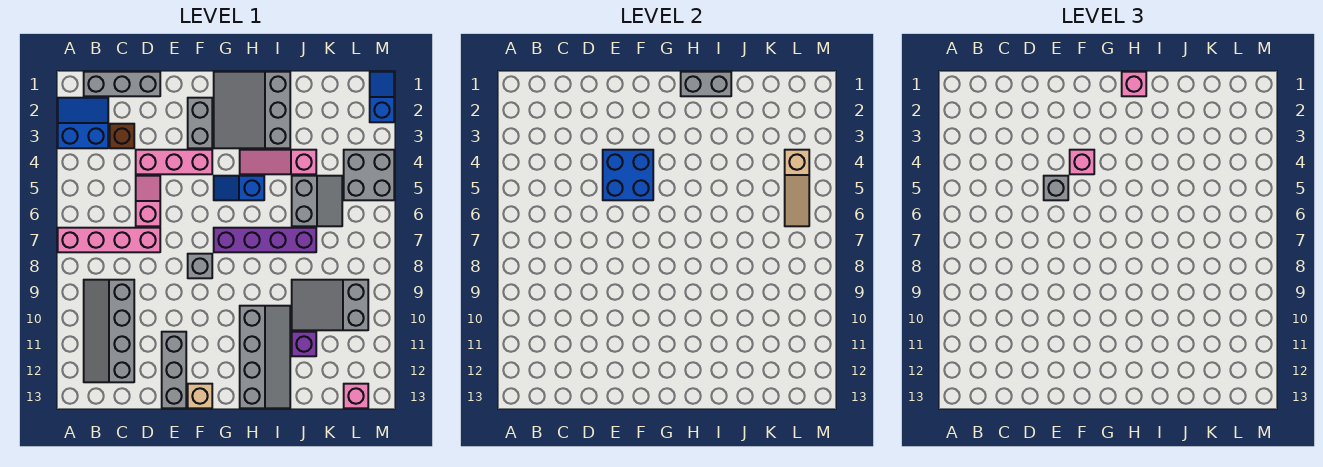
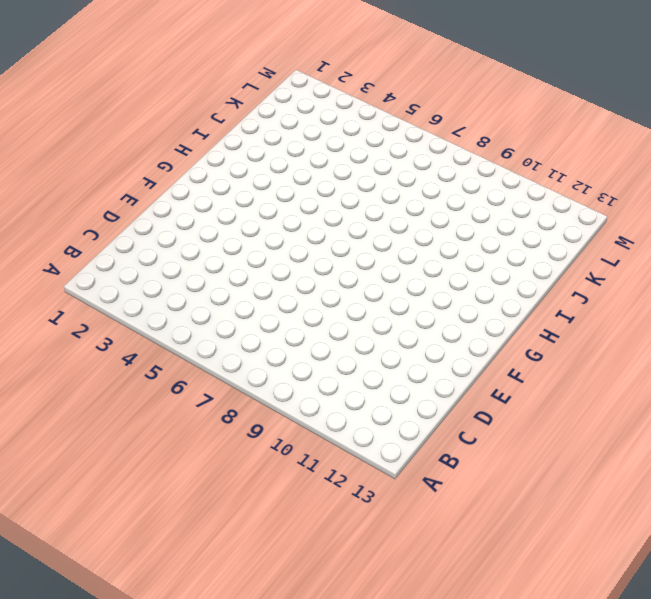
none -> blue slope A2:B3 level 1 top 3
none -> pink brick A7:D7 level 1
none -> grey brick B1:D1 level 1

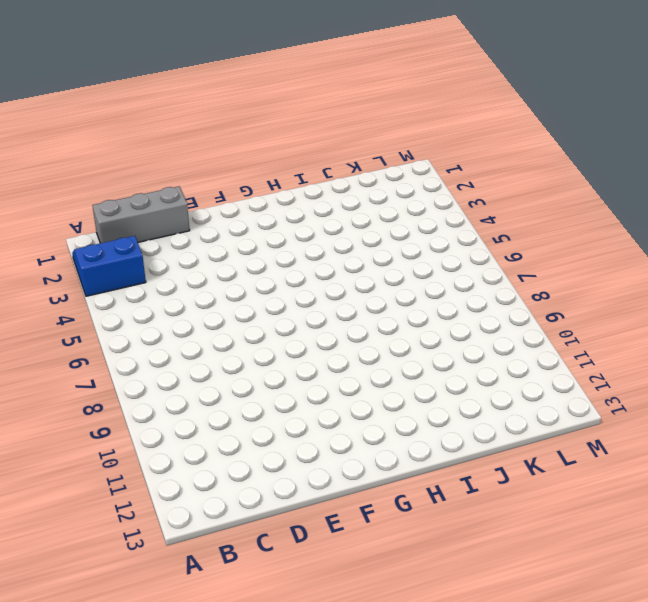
none -> pink brick A7:D7 level 1
none -> grey slope B9:C12 level 1 top C
none -> brown brick C3 level 1

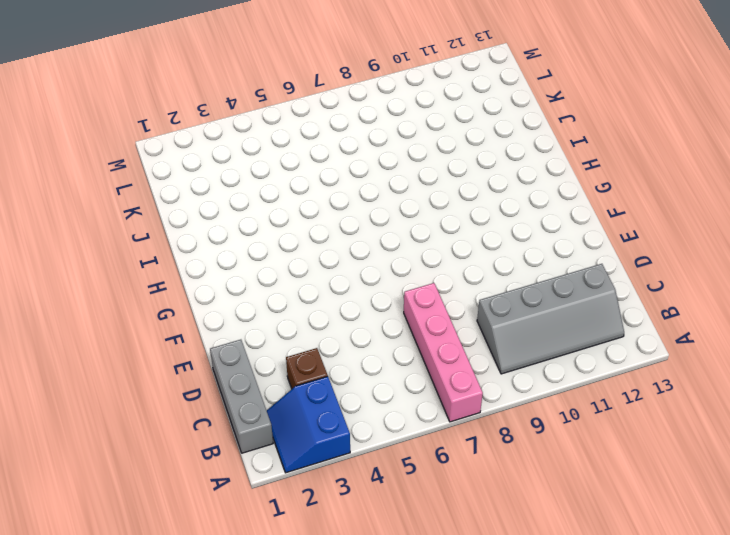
none -> pink brick D4:F4 level 1
none -> pink slope D5:D6 level 1 top 6
none -> grey brick E11:E13 level 1

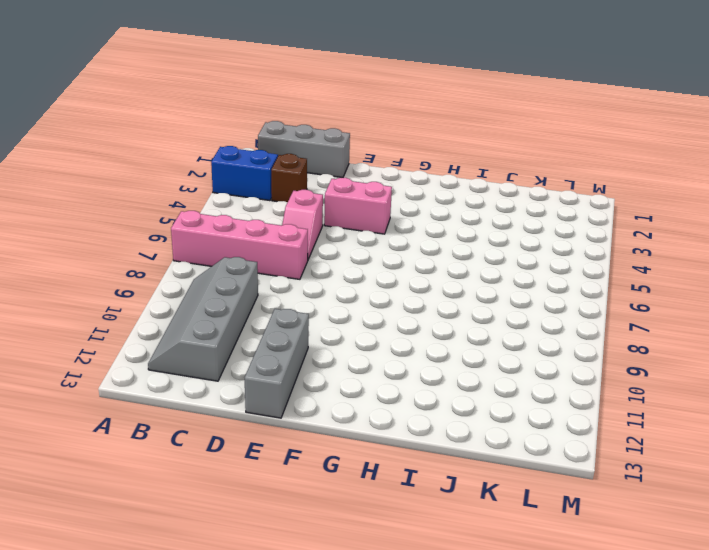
pink slope D5:D6 level 1 top 5 -> pink slope D5:D6 level 1 top 6
pink brick E4:F4 level 1 -> pink brick D4:F4 level 1
none -> grey brick F2:F3 level 1
none -> grey brick F8 level 1
none -> tan brick F13 level 1

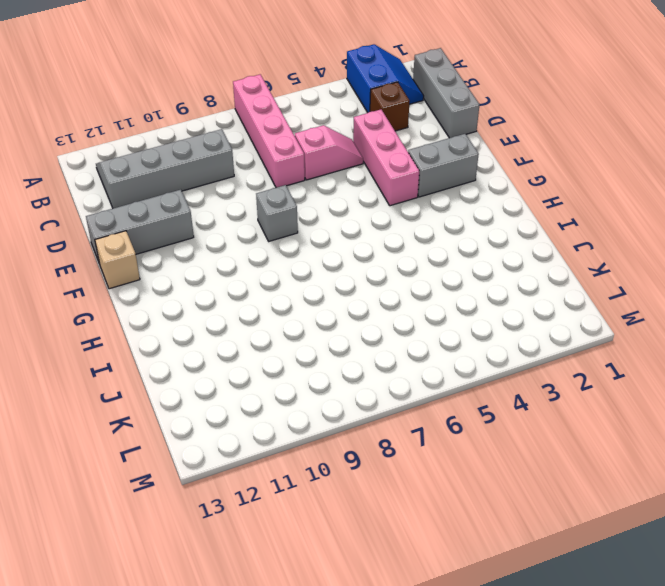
none -> grey slope G1:I3 level 1 top I
none -> blue slope G5:H5 level 1 top H
none -> purple brick G7:J7 level 1

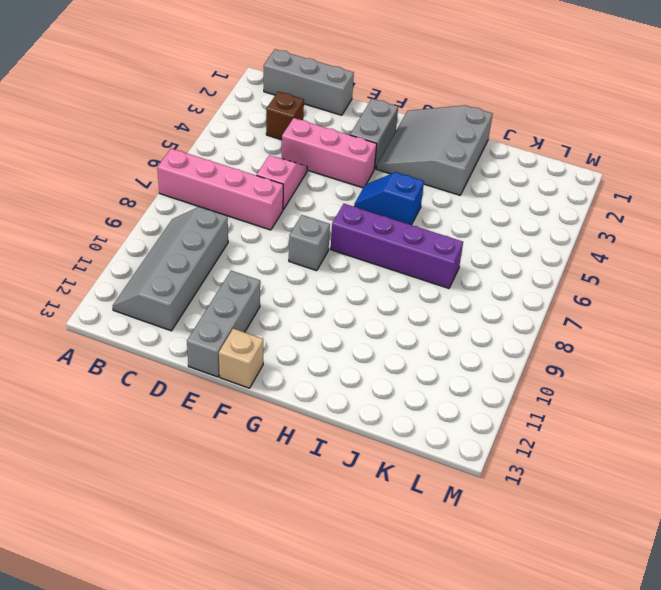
none -> blue slope A2:B3 level 1 top 3
none -> pink slope H4:J4 level 1 top J
none -> grey slope H10:I13 level 1 top H

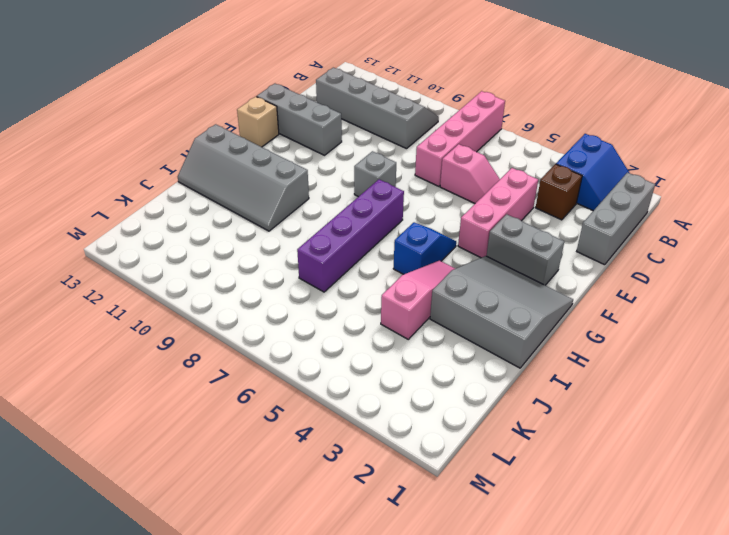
none -> grey slope J5:K6 level 1 top J
none -> grey slope J9:L10 level 1 top L
none -> purple brick J11 level 1

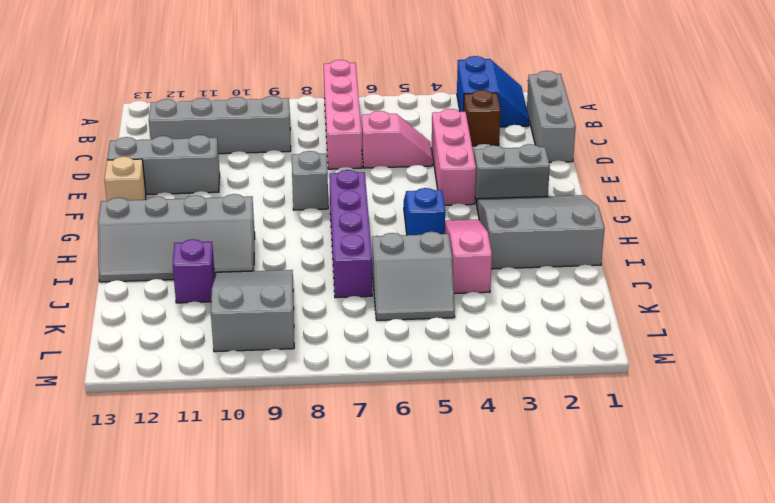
none -> grey brick L4:M5 level 1
none -> pink brick L13 level 1
none -> blue slope M1:M2 level 1 top 2

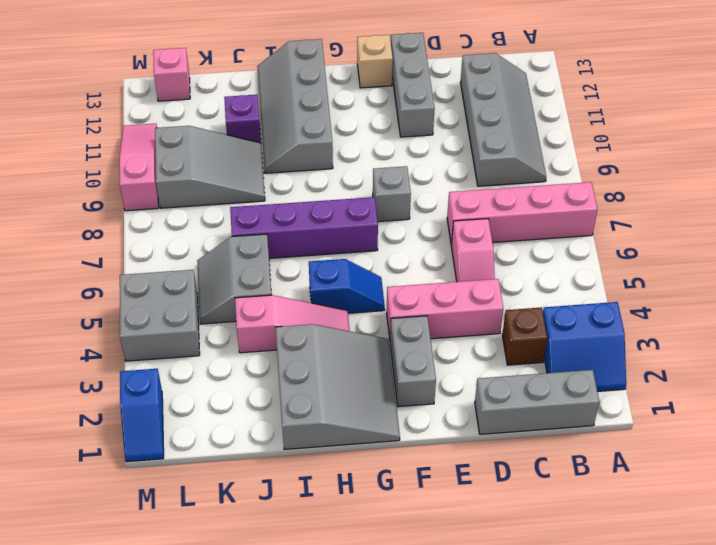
pink slope M9:M11 level 1 top 9 -> none
none -> blue brick E4:F5 level 2
none -> grey brick H1:I1 level 2
none -> tan slope L4:L6 level 2 top 4

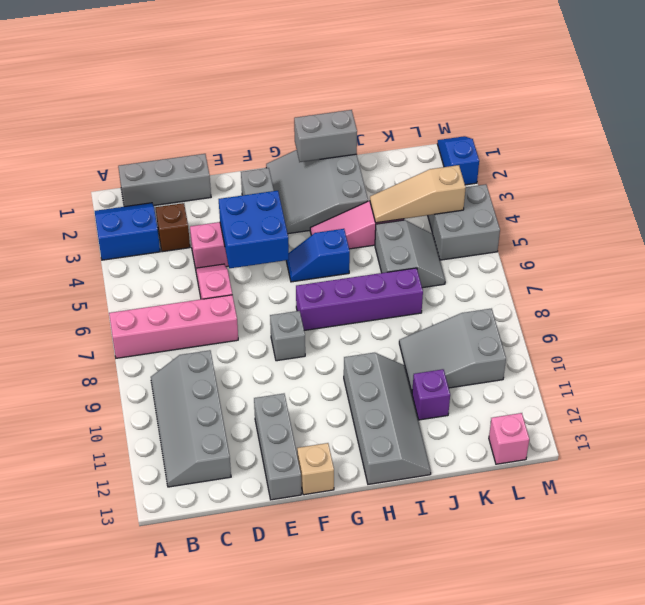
tan slope J4:L4 level 2 top L -> tan slope L4:L6 level 2 top 4
none -> grey brick E5 level 3
none -> pink brick F4 level 3
none -> pink brick H1 level 3

